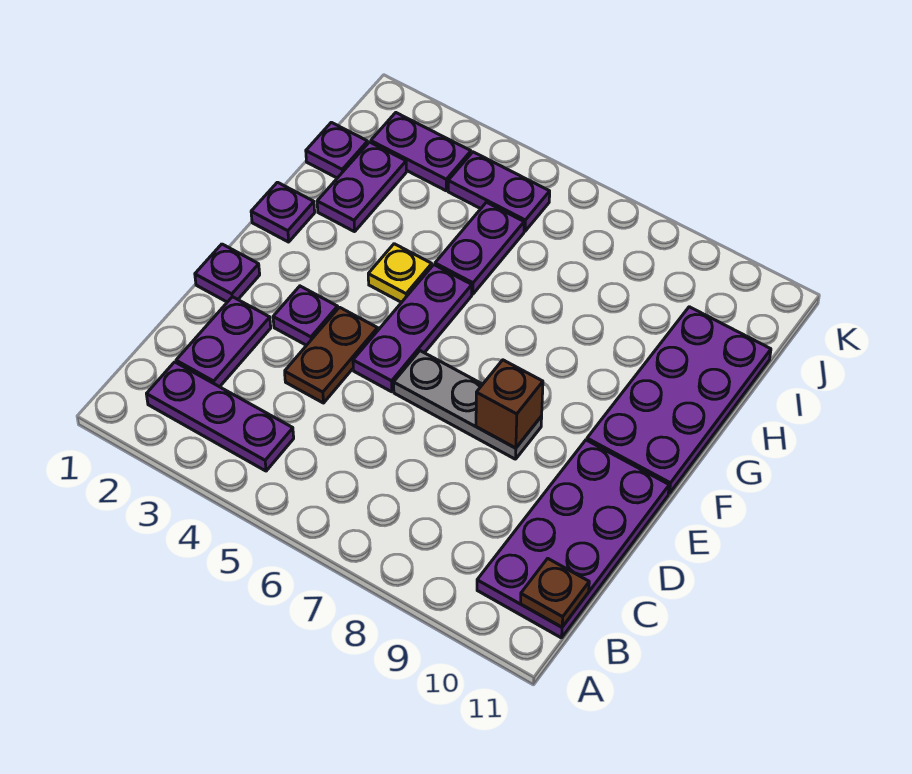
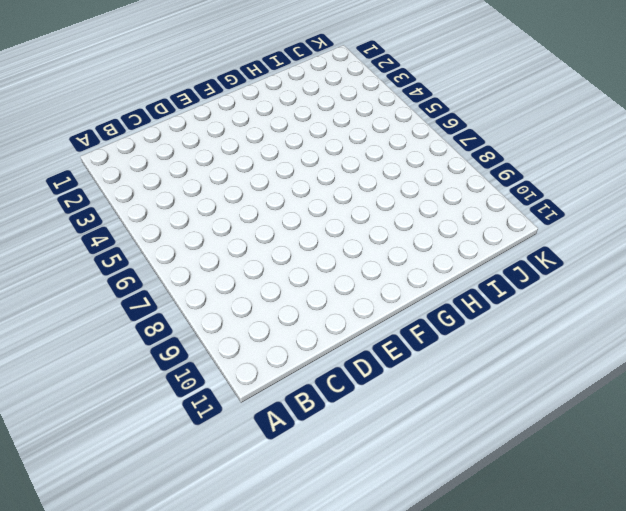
none -> purple plate B2:B4 level 1
none -> purple plate B10:E11 level 1
none -> purple plate C2:D2 level 1

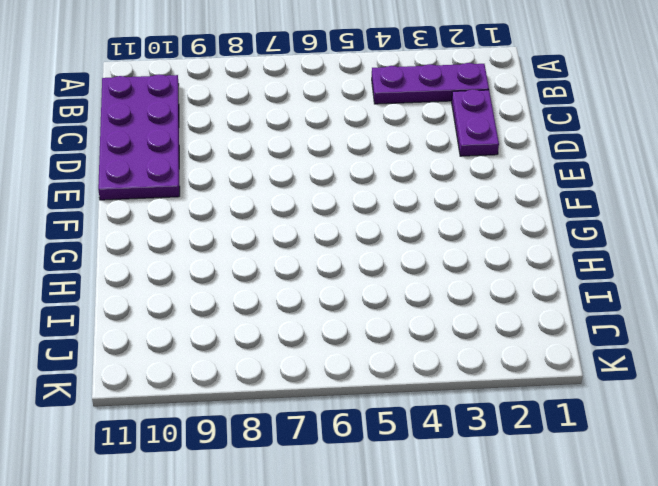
none -> brown plate D4:E4 level 1
none -> purple plate E1 level 1
none -> purple plate E3 level 1

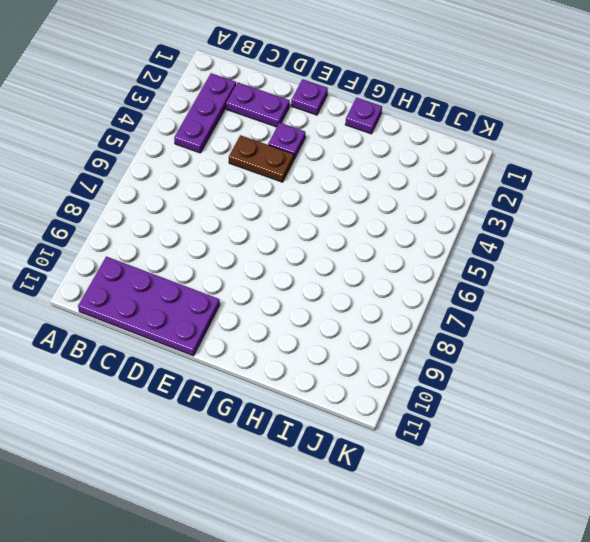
none -> purple plate E5:G5 level 1
none -> grey plate E6:E8 level 1
none -> purple plate F10:I11 level 1

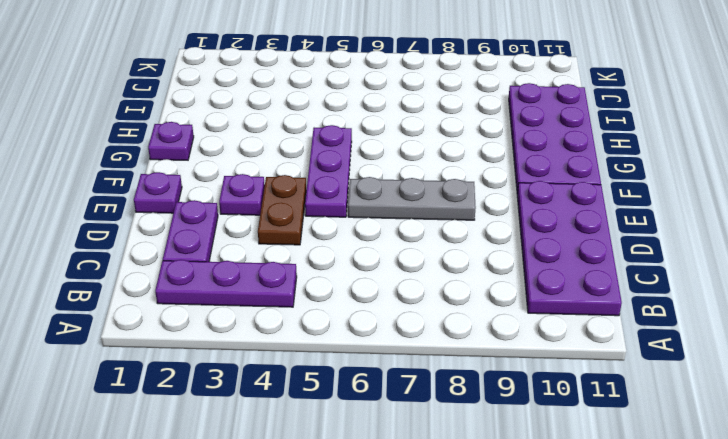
none -> yellow plate G4 level 1
none -> purple plate H2:I2 level 1
none -> purple plate H5:I5 level 1

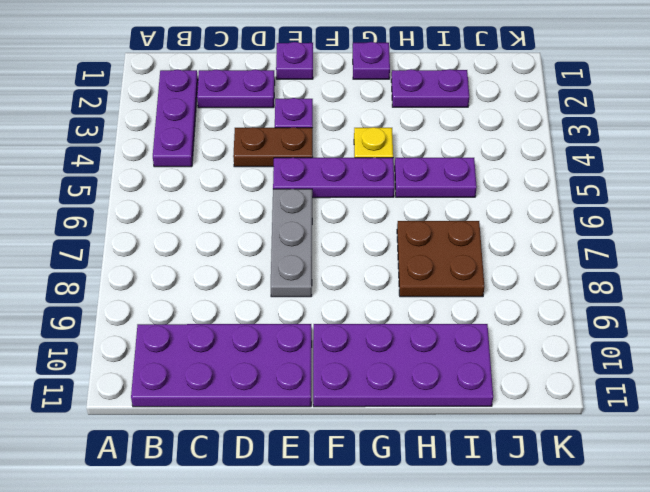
brown plate H7:I8 level 1 -> none
none -> purple plate I1 level 1
none -> purple plate J2:J3 level 1
none -> purple plate J4:J5 level 1

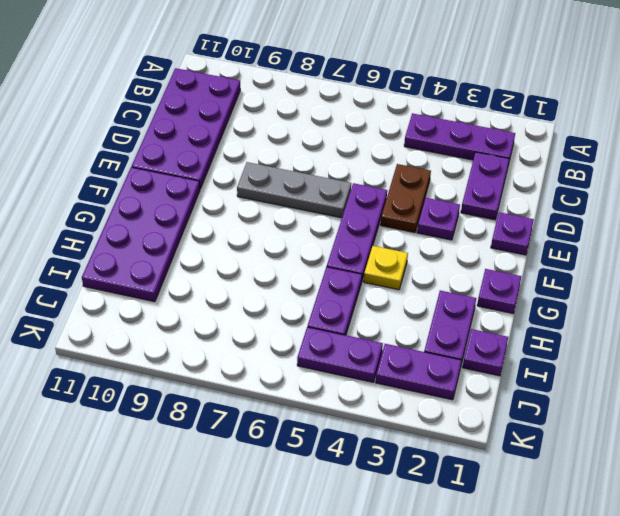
none -> brown plate B11 level 2
none -> brown brick E8 level 2

